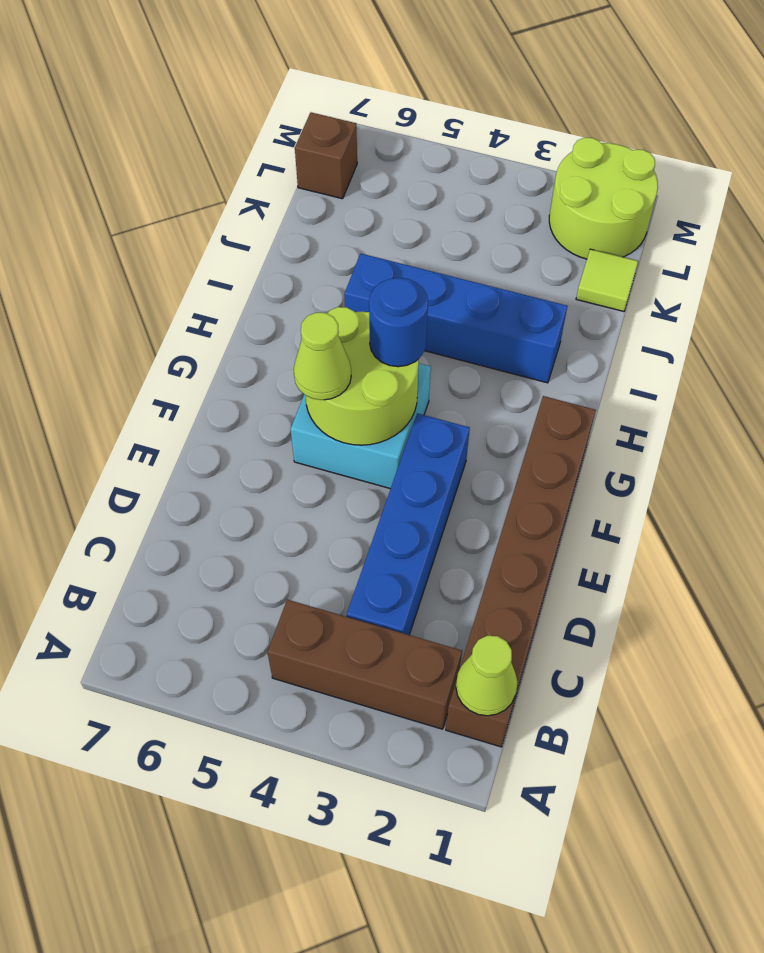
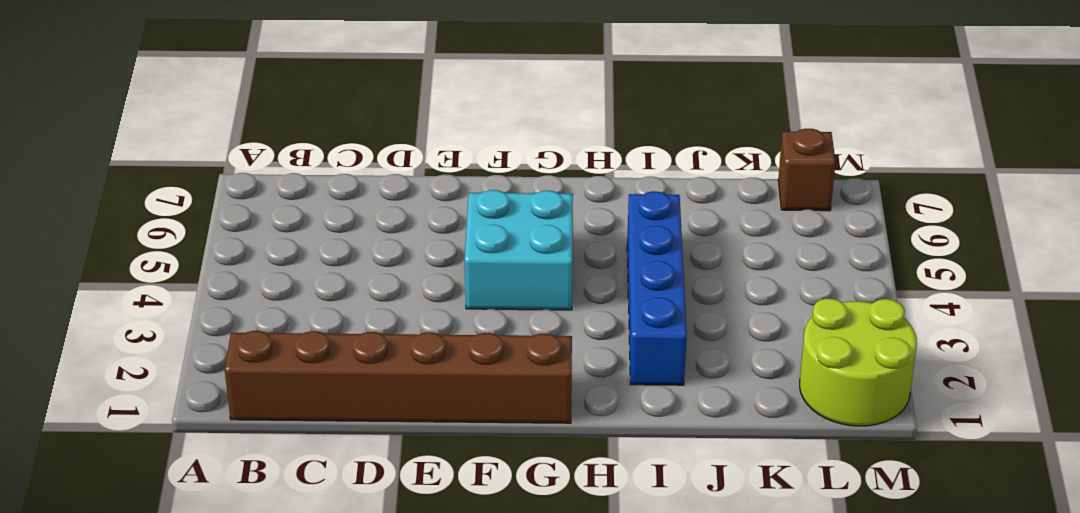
none -> brown brick B2:B4 level 1
none -> blue brick C3:F3 level 1
none -> lime tile K1 level 1

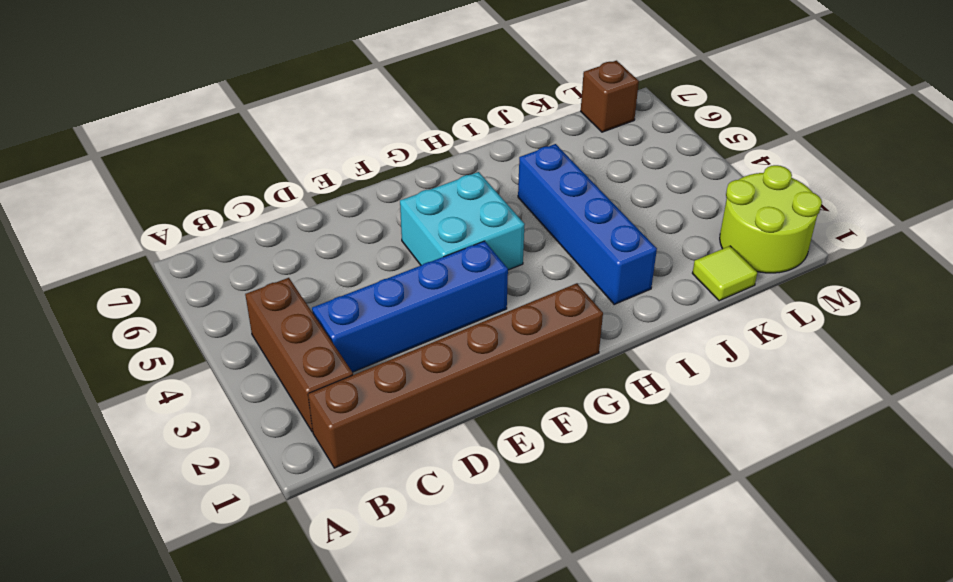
none -> lime cone B1 level 2
none -> lime round brick F4:G5 level 2
none -> lime cone F5 level 3

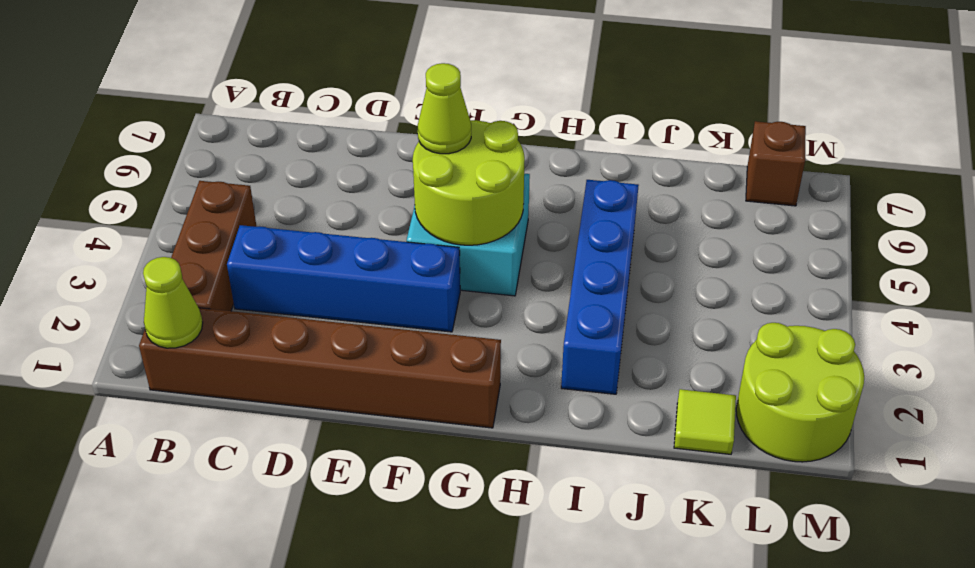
none -> blue round brick G4 level 3

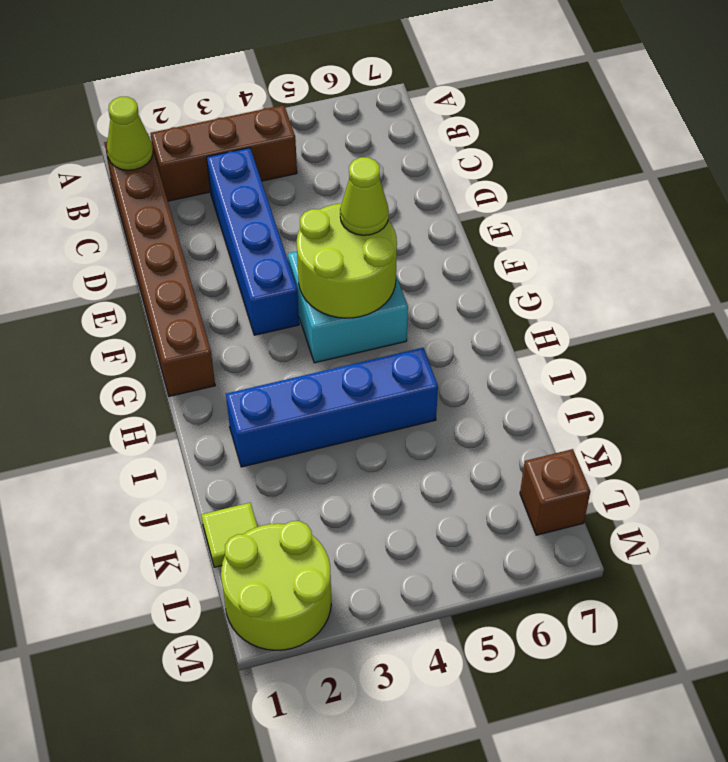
none -> blue round brick G4 level 3

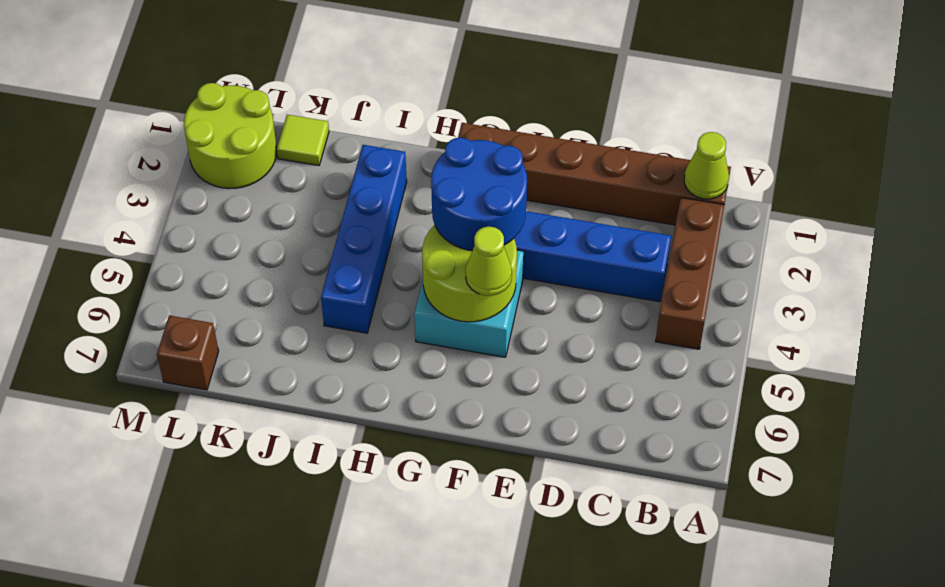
blue round brick F3:G4 level 3 -> blue round brick G4 level 3

